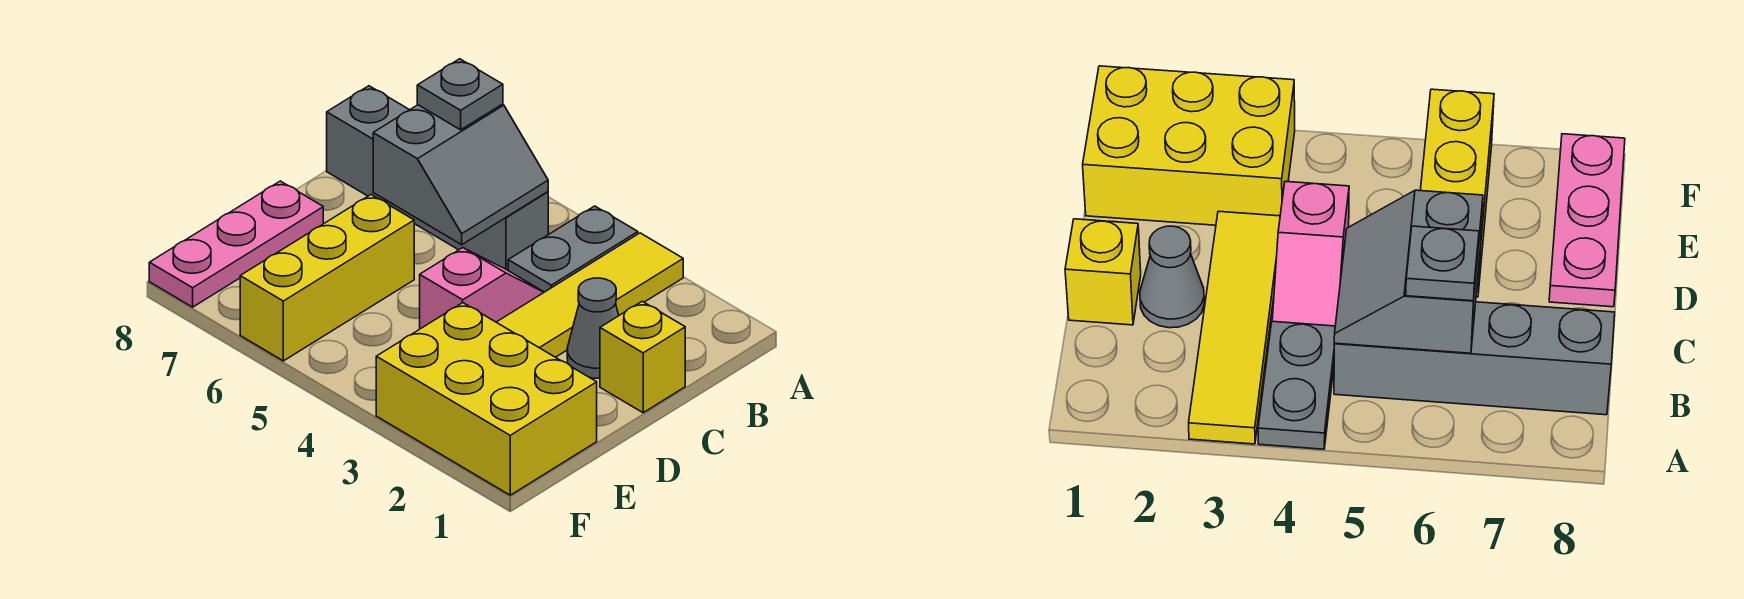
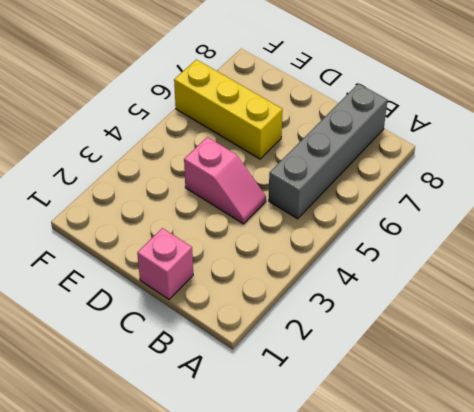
pink brick C1 level 1 -> yellow brick C1 level 1
none -> yellow tile A3:D3 level 1
none -> grey plate A4:B4 level 1

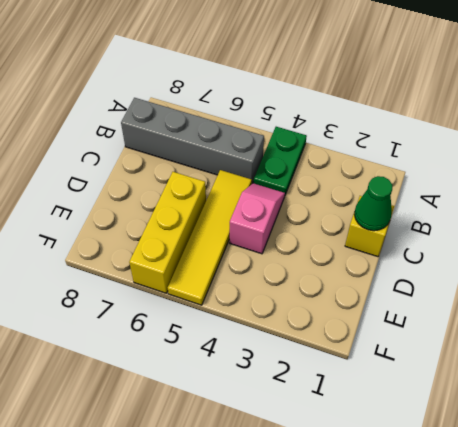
green plate A4:B4 level 1 -> grey plate A4:B4 level 1
green cone C1 level 2 -> none
yellow tile C5:F5 level 1 -> yellow tile A3:D3 level 1
none -> grey cone C2 level 1
none -> pink plate D8:F8 level 1

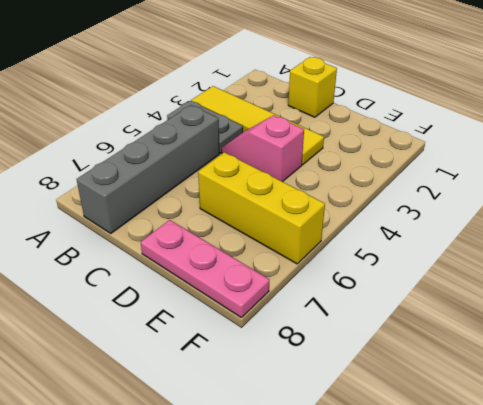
none -> grey cone C2 level 1
none -> yellow brick E1:F3 level 1

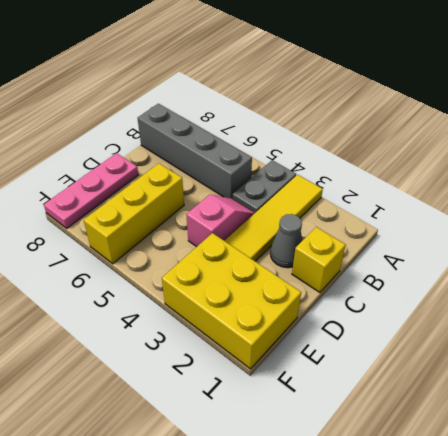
none -> grey slope B5:C6 level 2 top 6
none -> grey plate B6 level 3

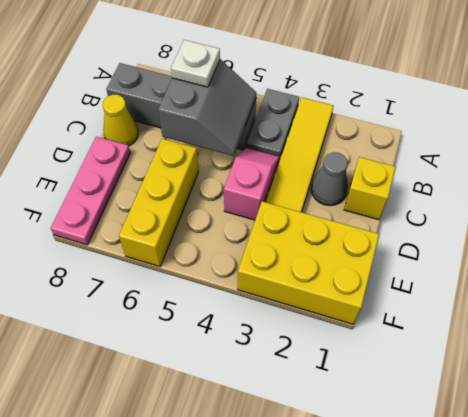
white plate B6 level 3 -> grey plate B6 level 3
yellow cone C8 level 1 -> none

